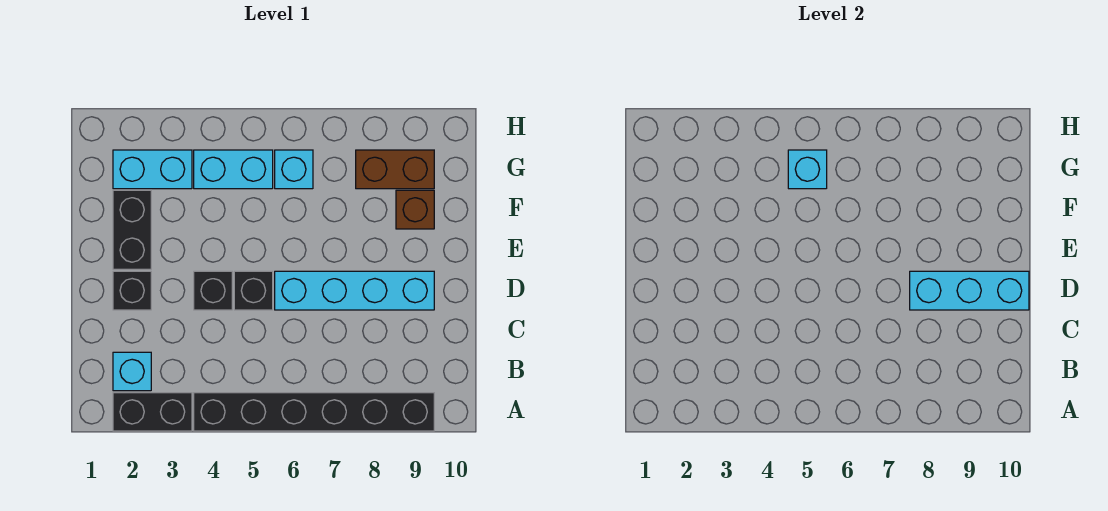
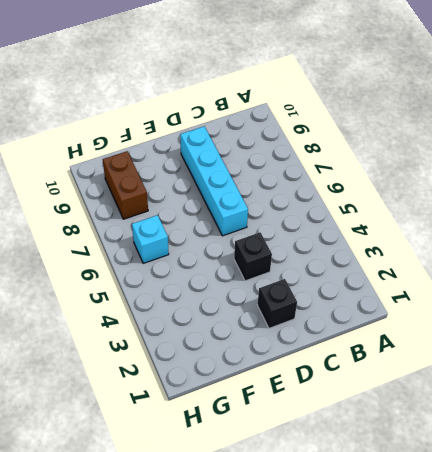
none -> black brick A2:A3 level 1
none -> black brick A4:A9 level 1
none -> cyan brick B2 level 1

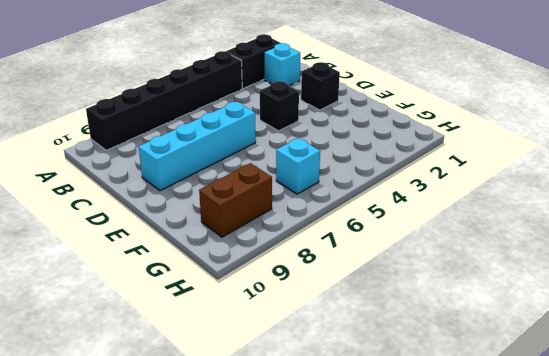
none -> black brick D5 level 1
none -> black brick E2:F2 level 1
none -> brown brick F9 level 1

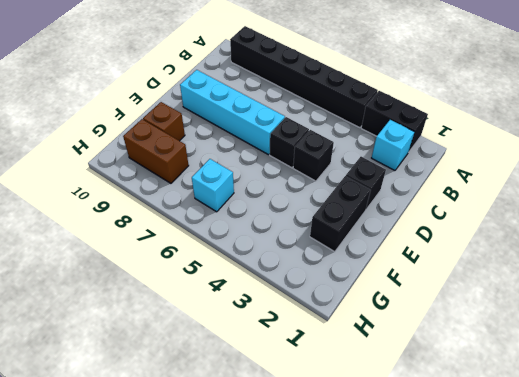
none -> cyan brick G2:G3 level 1
none -> cyan brick G4:G5 level 1
none -> cyan brick D8:D10 level 2

